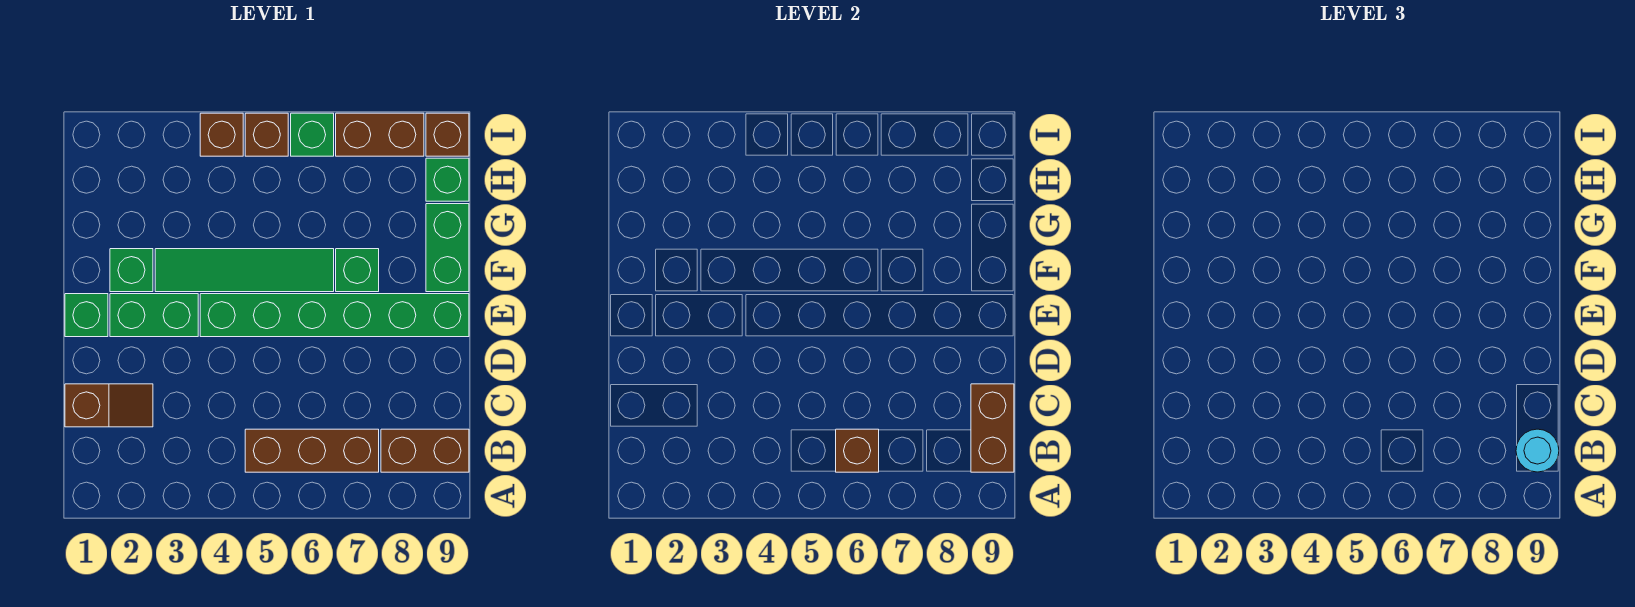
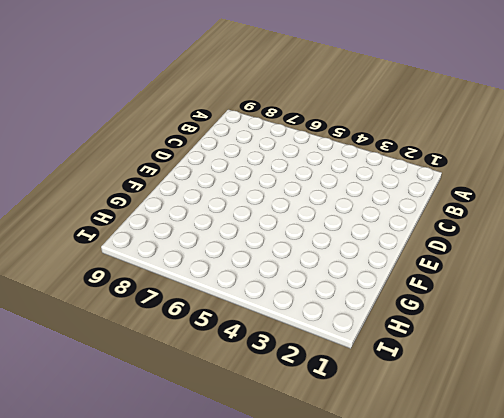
none -> brown brick B5:B7 level 1
none -> brown brick B8:B9 level 1
none -> brown slope C1:C2 level 1 top 1

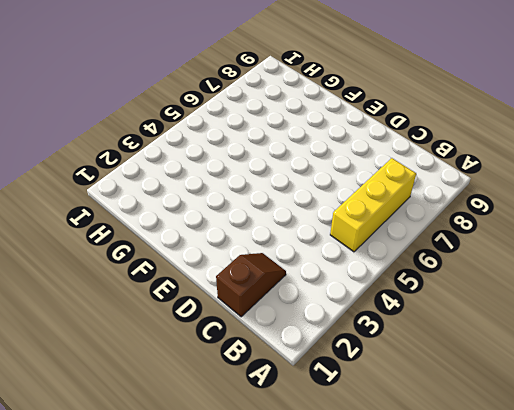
yellow brick B5:B7 level 1 -> brown brick B5:B7 level 1
none -> brown brick B8:B9 level 1
none -> green brick E1 level 1
none -> green brick E2:E3 level 1

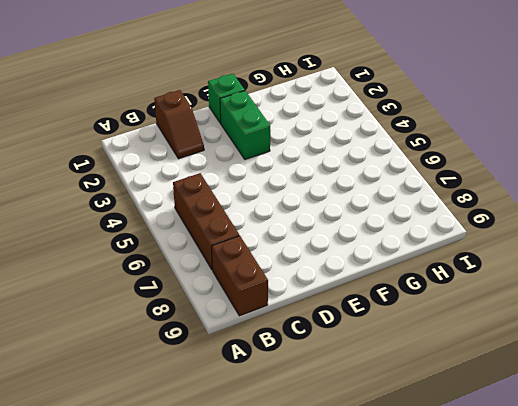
none -> green brick E4:E9 level 1
none -> green brick F2 level 1
none -> green tile F3:F6 level 1

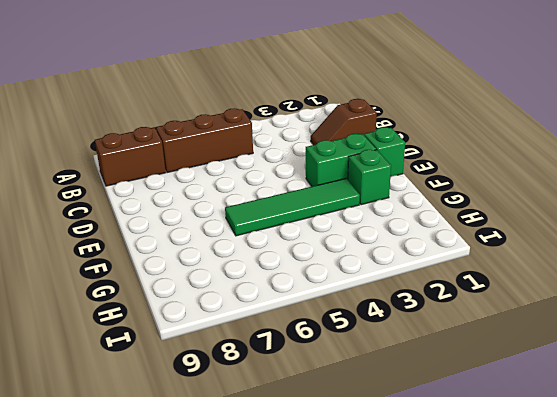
none -> green brick E4:E9 level 1
none -> green brick F7 level 1
none -> green brick F9:G9 level 1

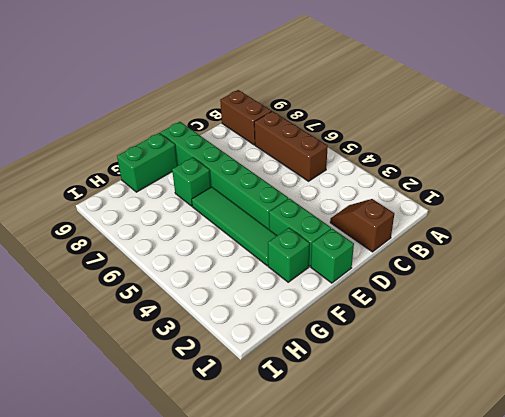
none -> green brick H9 level 1
none -> brown brick I4 level 1
none -> brown brick I5 level 1

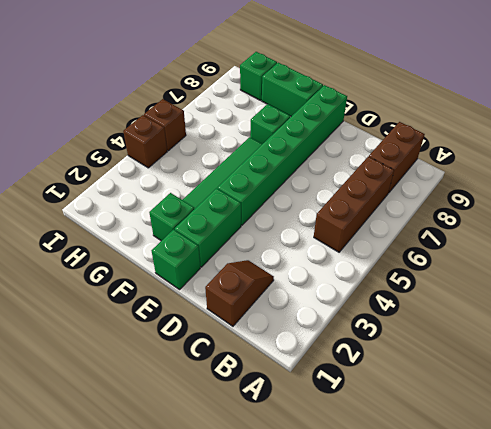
none -> green brick I6 level 1
none -> brown brick I7:I8 level 1
none -> brown brick I9 level 1

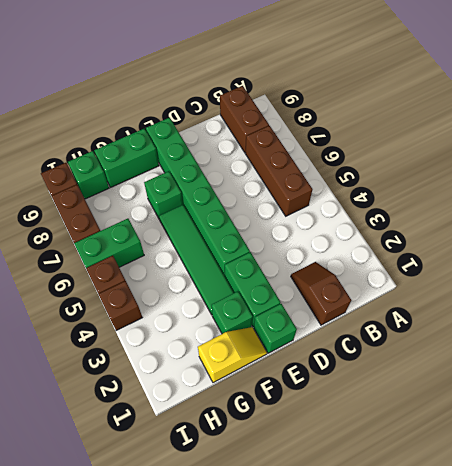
yellow slope F1:G1 level 1 top G -> none
green brick H6:I6 level 1 -> green brick I6 level 1
none -> brown brick B6 level 2
none -> brown brick B9:C9 level 2
none -> cyan round brick B9 level 3

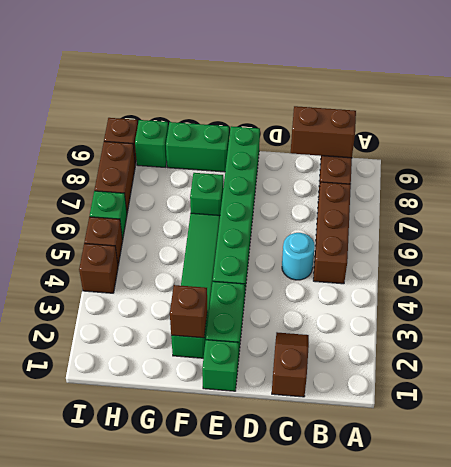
cyan round brick C5 level 1 -> cyan round brick B9 level 3
brown brick F2 level 2 -> brown brick B6 level 2

